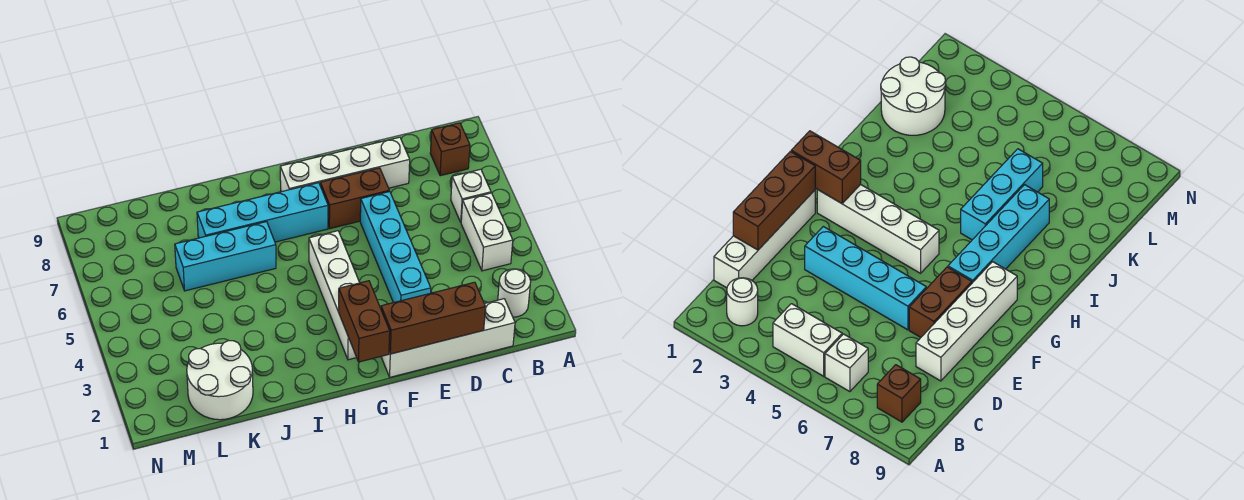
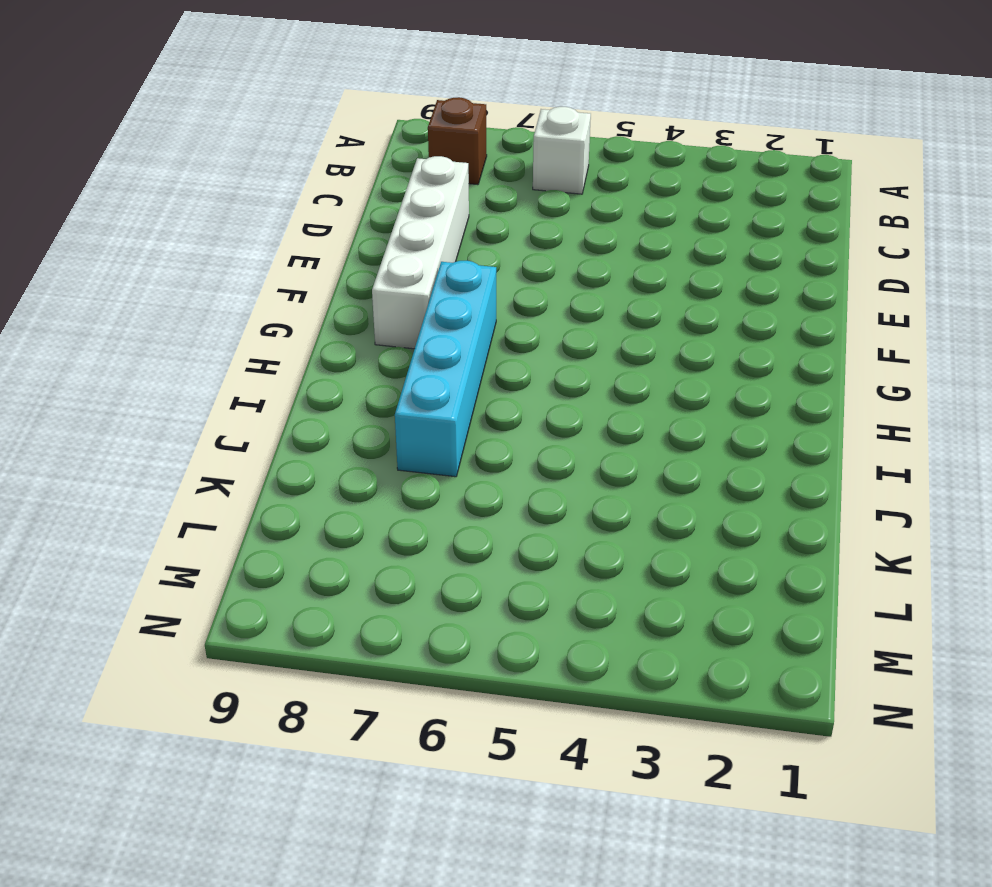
none -> white round brick B2 level 1
none -> white brick B4:B5 level 1
none -> white brick C1:F1 level 1

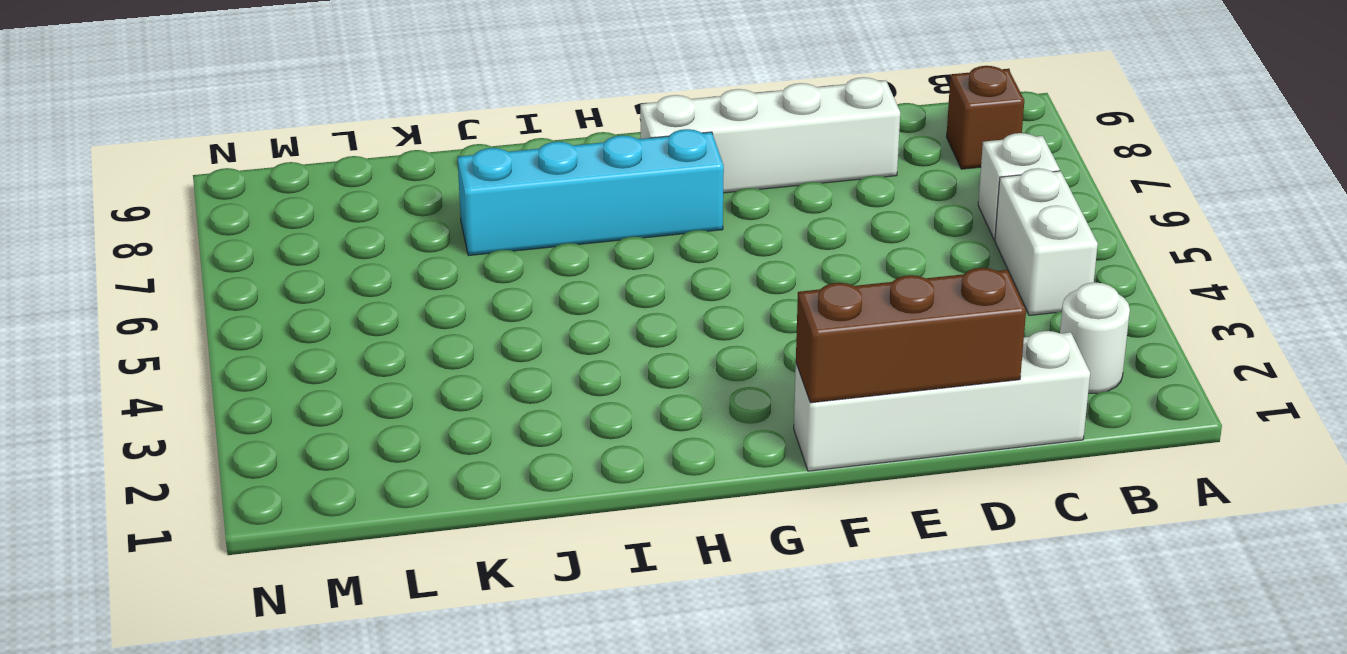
none -> cyan brick E3:E6 level 1
none -> brown brick E7:F7 level 1
none -> white brick G2:G5 level 1

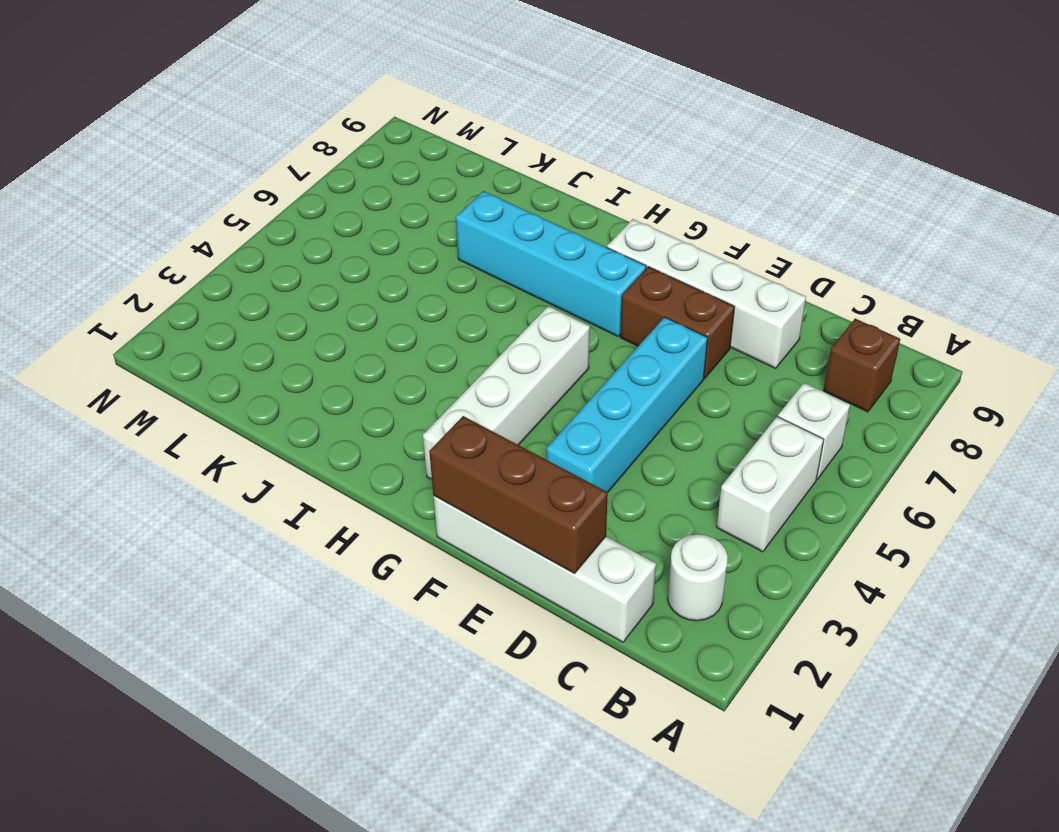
none -> cyan brick I6:K6 level 1
none -> white round brick K1:L2 level 1
none -> brown brick G1:G2 level 2

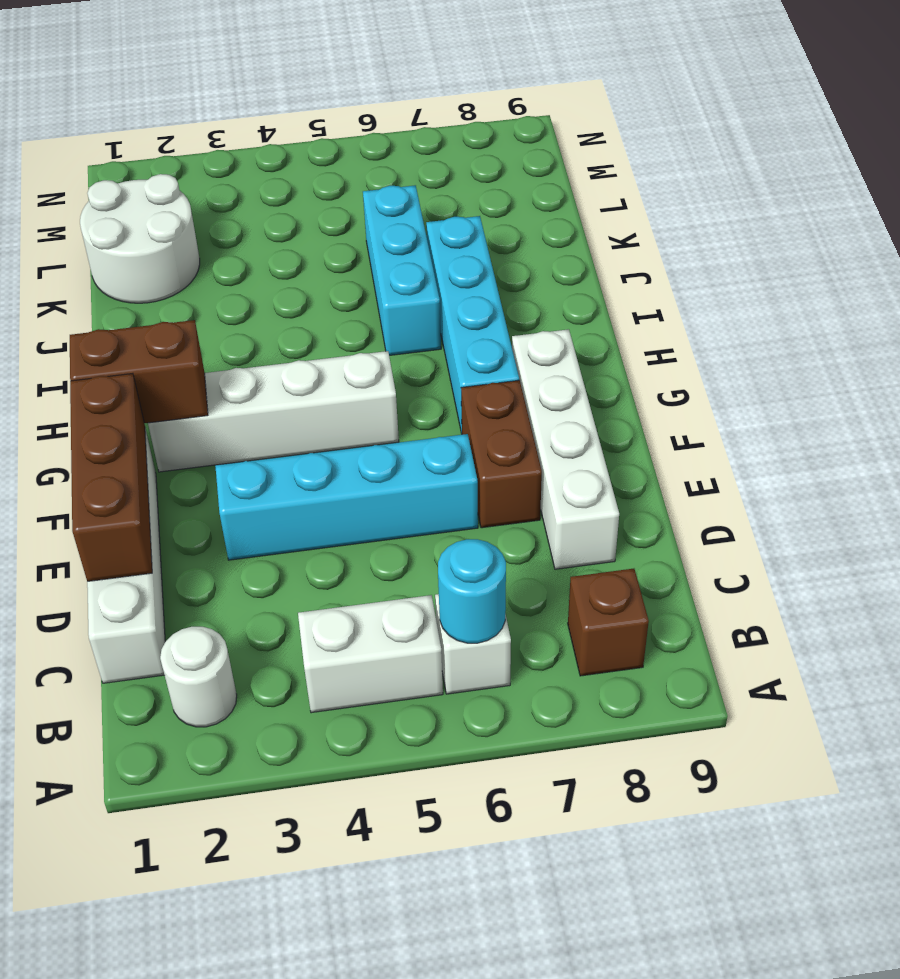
cyan round brick B6 level 2 -> none

